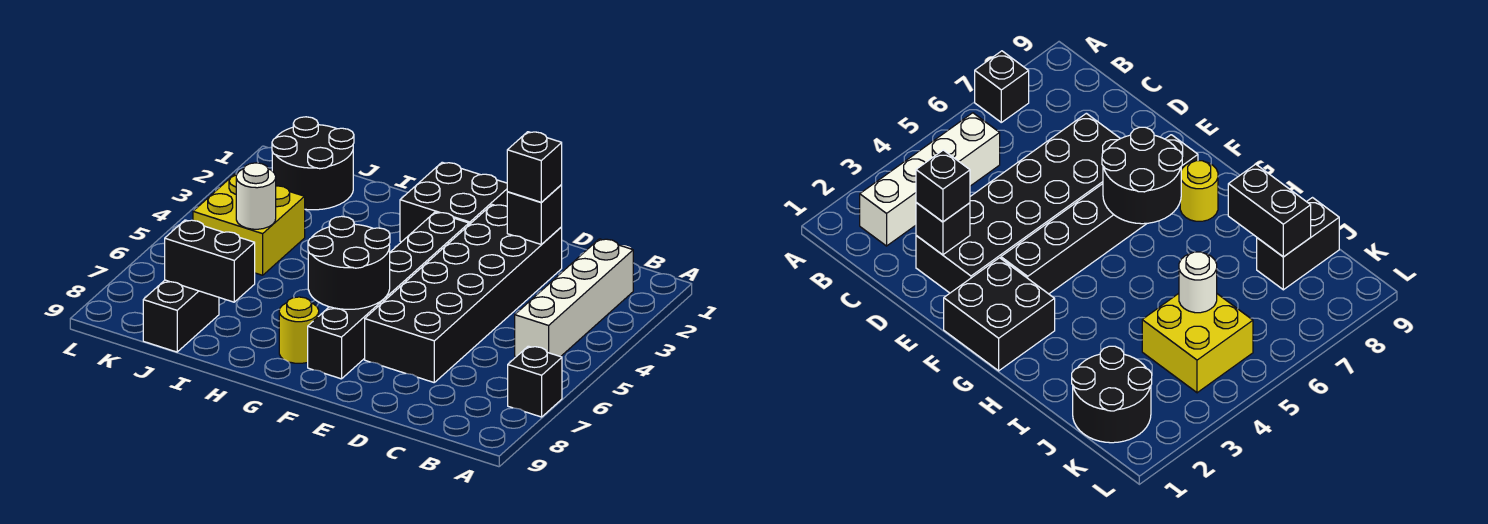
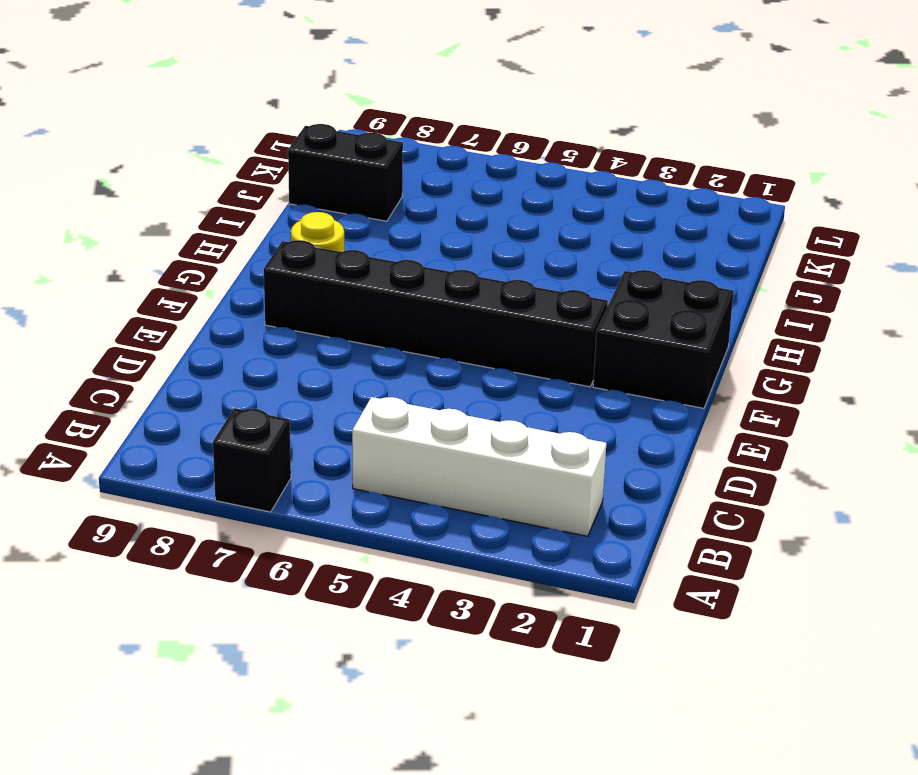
none -> black brick D2:E7 level 1
none -> black round brick J1:K2 level 1
none -> yellow brick J4:K5 level 1

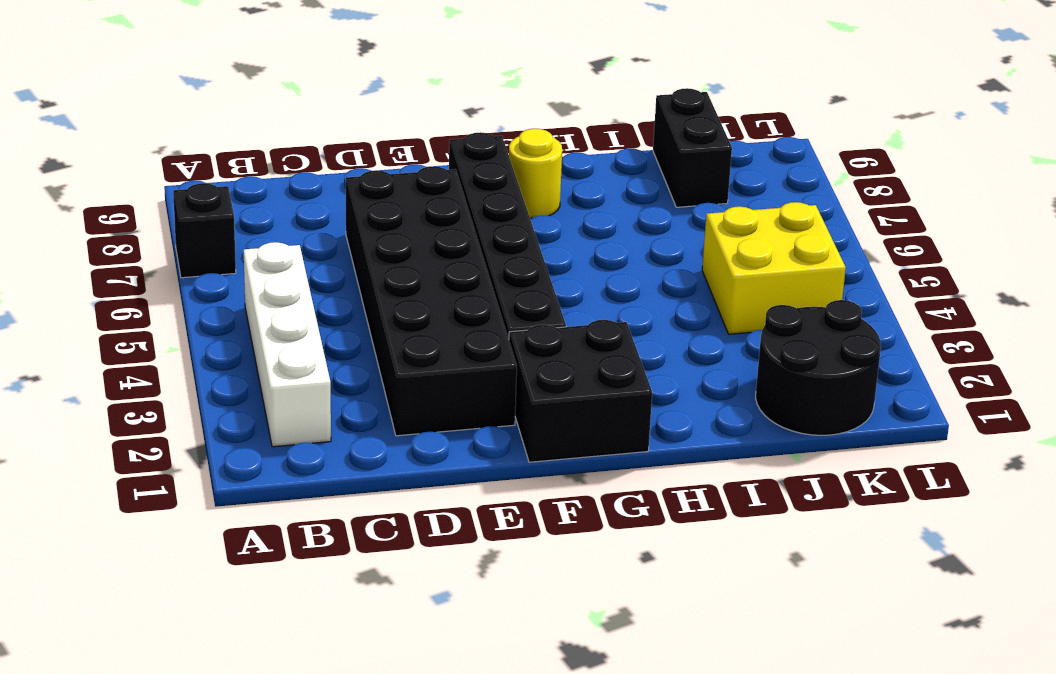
none -> black brick D2 level 2
none -> black round brick F6:G7 level 2
none -> black brick I8:J8 level 2

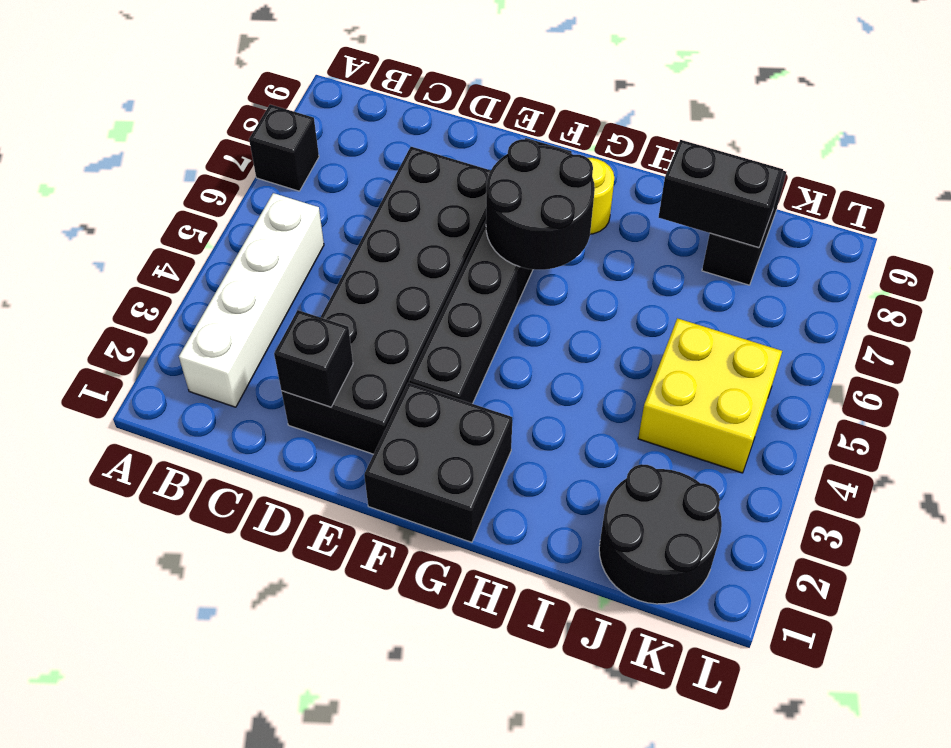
none -> white round brick J5 level 2
none -> black brick D2 level 3

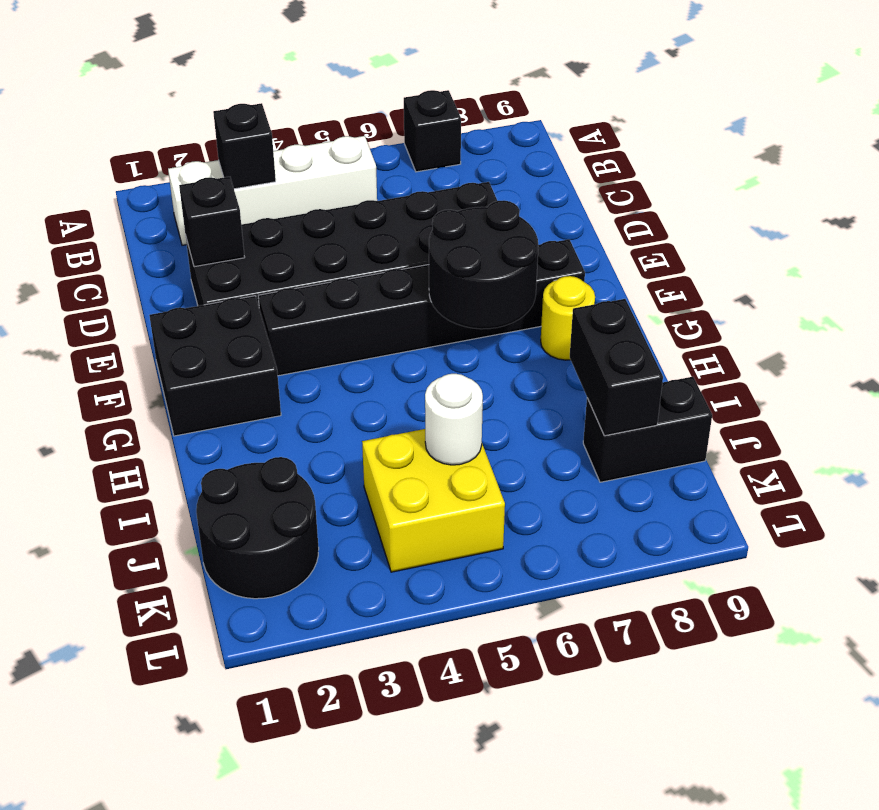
black brick B3 level 2 -> black brick D2 level 3

